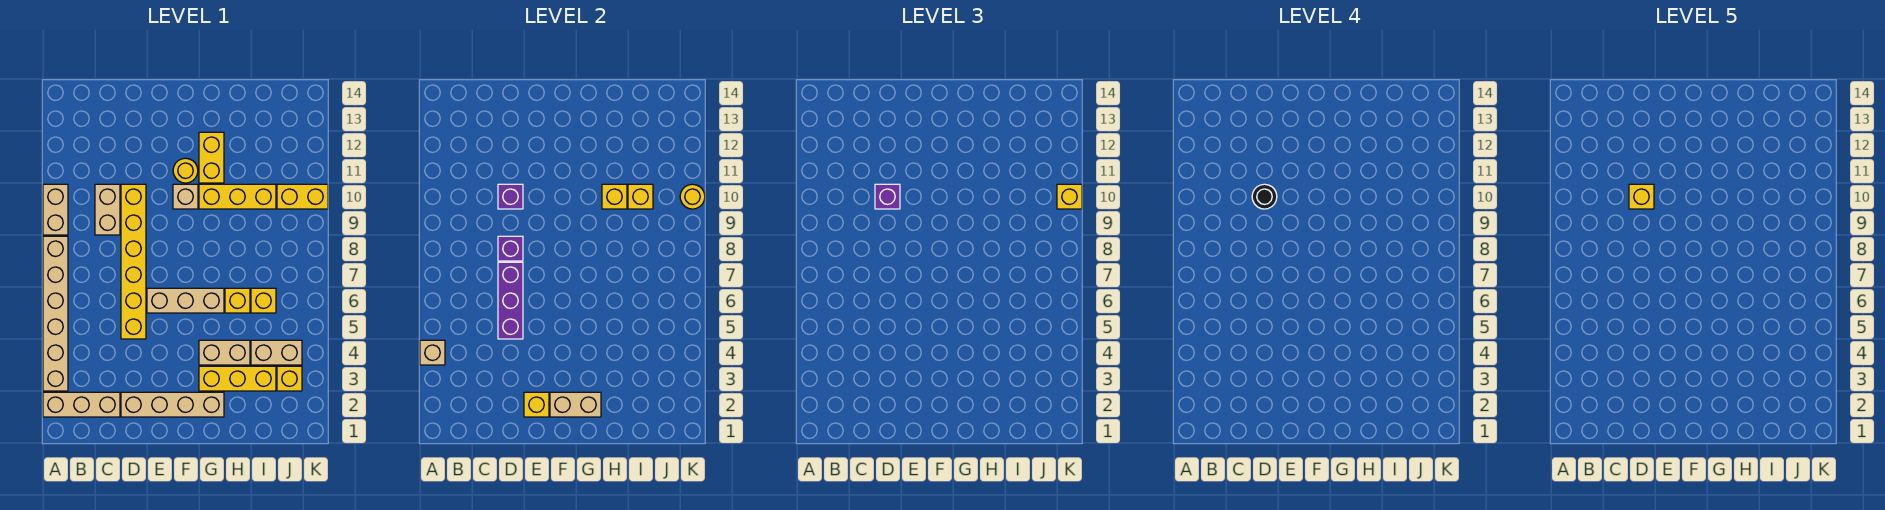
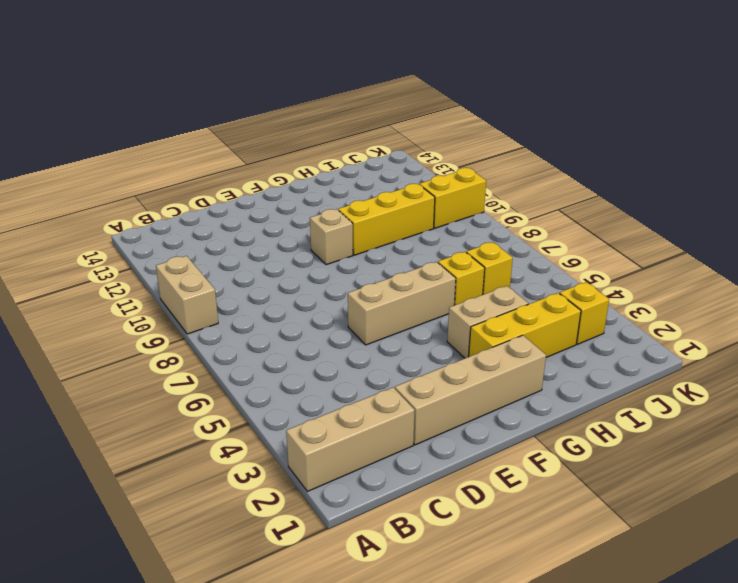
none -> tan brick A3:A8 level 1
none -> tan brick C9:C10 level 1
none -> yellow brick D5:D10 level 1
none -> yellow round brick F11 level 1

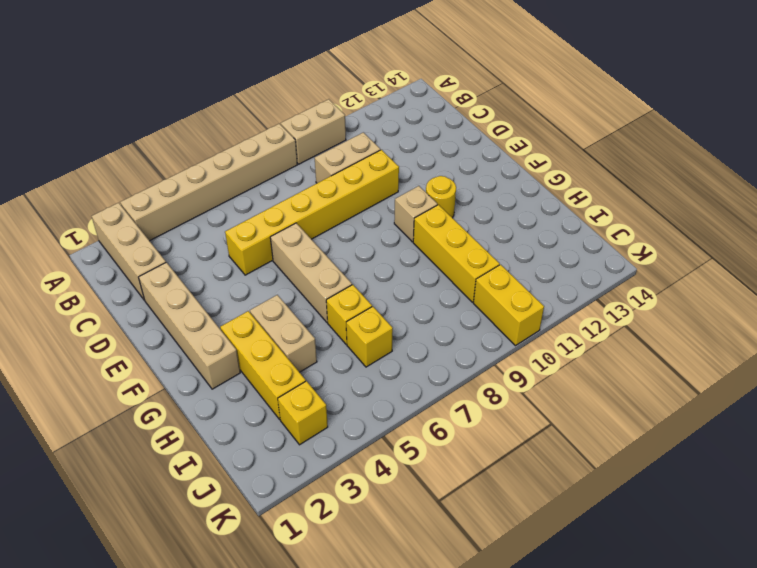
none -> yellow brick G11:G12 level 1
none -> tan brick I4:J4 level 1
none -> tan brick A4 level 2
none -> purple brick D5:D7 level 2

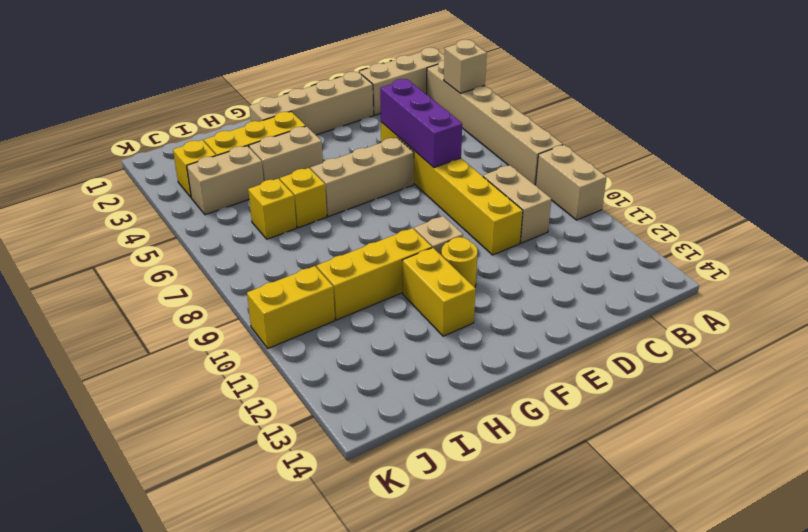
none -> purple brick D8 level 2
none -> purple brick D10 level 2
none -> yellow brick E2 level 2
none -> tan brick F2:G2 level 2

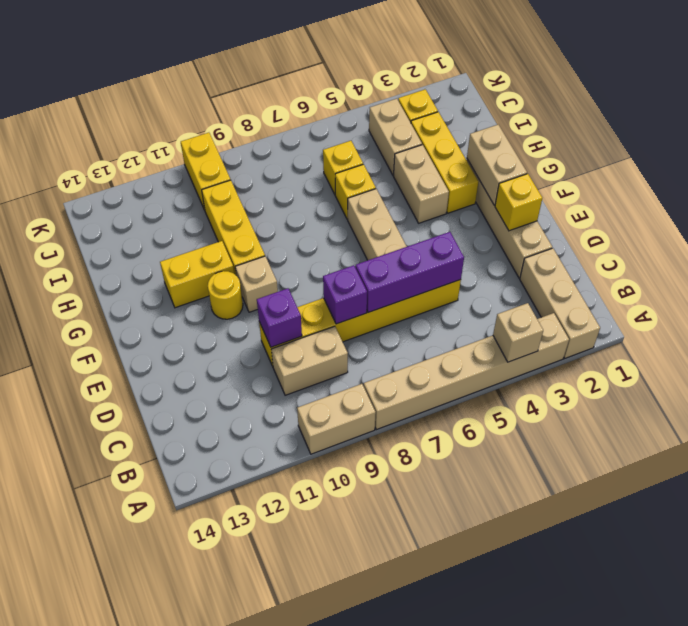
none -> yellow brick H10 level 2
none -> yellow brick I10 level 2
none -> yellow round brick K10 level 2
none -> purple brick D10 level 3

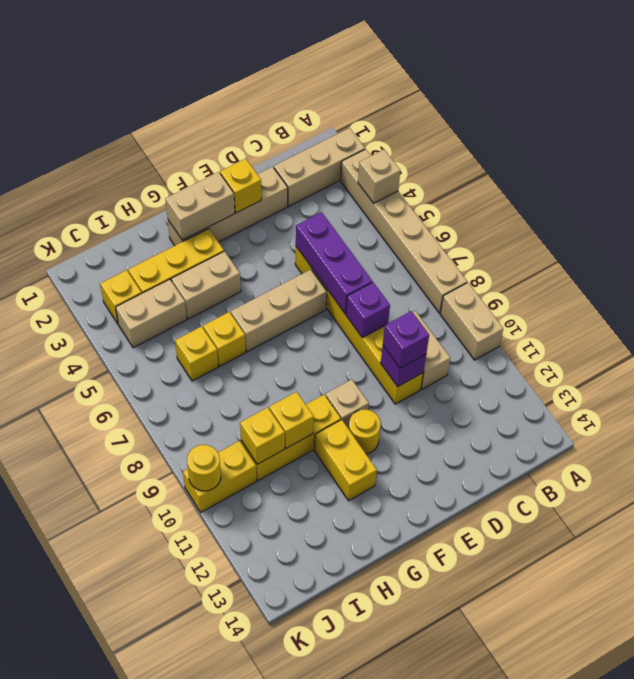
none -> yellow brick K10 level 3
none -> black round brick D10 level 4
none -> yellow brick D10 level 5

